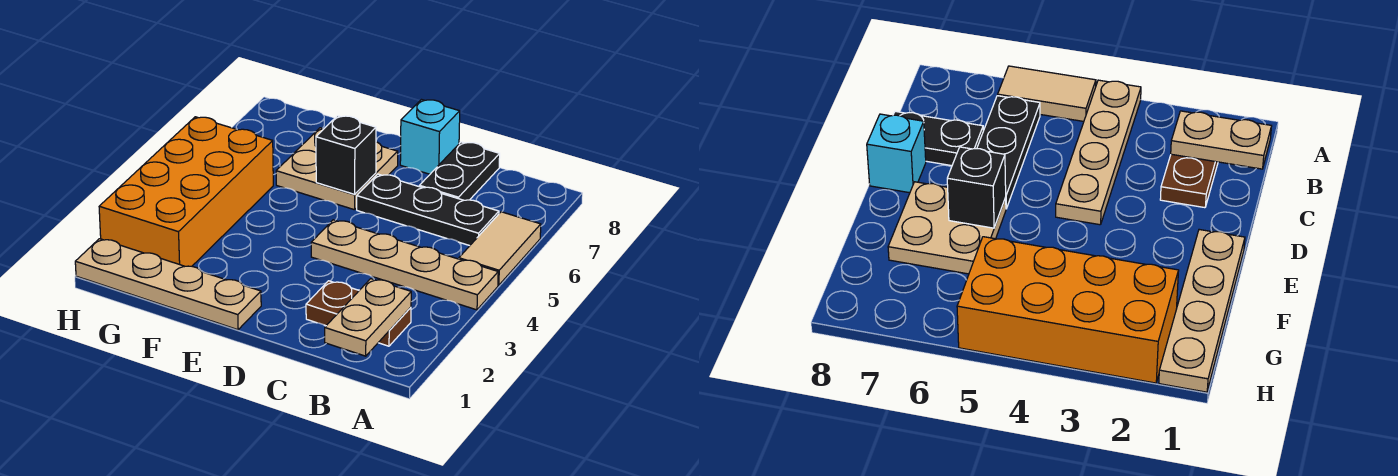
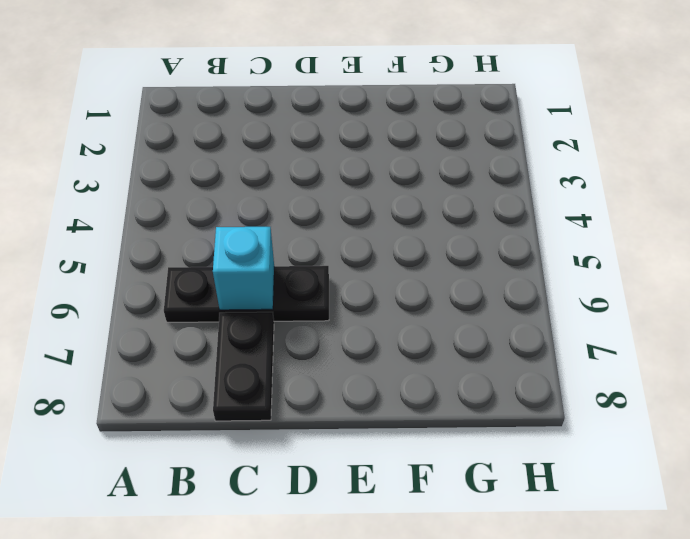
cyan brick C6 level 2 -> cyan brick D8 level 1
none -> tan plate A4:D4 level 1
none -> tan tile A5:A6 level 1

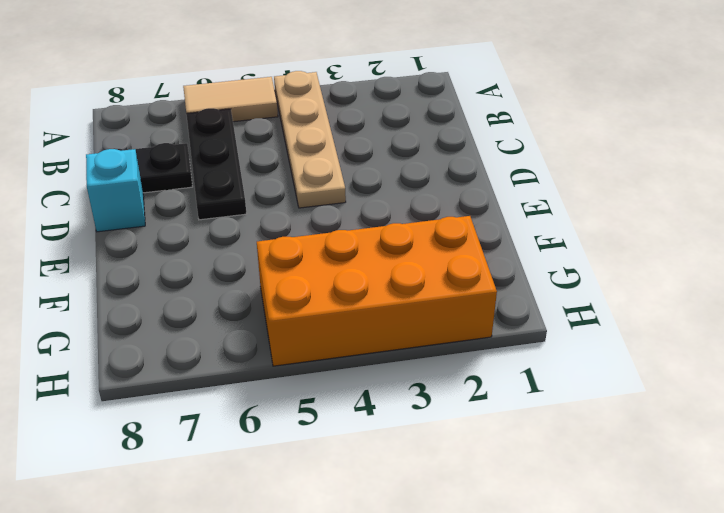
none -> brown plate B2:C2 level 1
none -> tan plate E1:H1 level 1

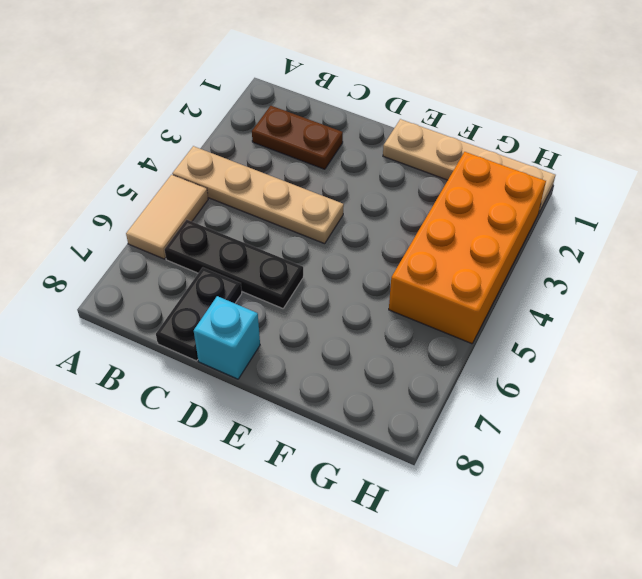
none -> tan plate E6:F7 level 1
none -> tan plate B1:B2 level 2

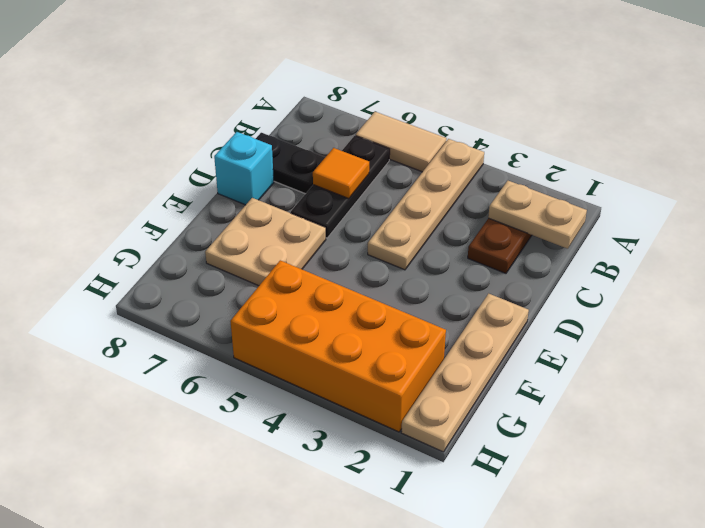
orange tile C6 level 2 -> none
none -> black brick E6 level 2

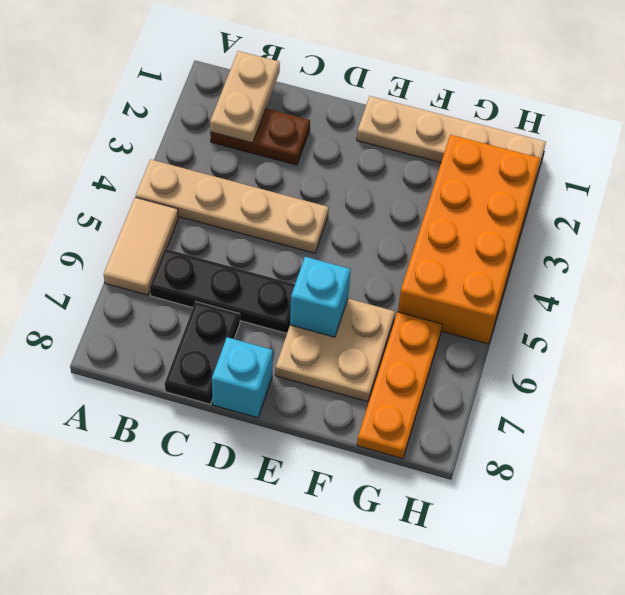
cyan brick E6 level 2 -> black brick E6 level 2
orange plate G6:G8 level 1 -> none

